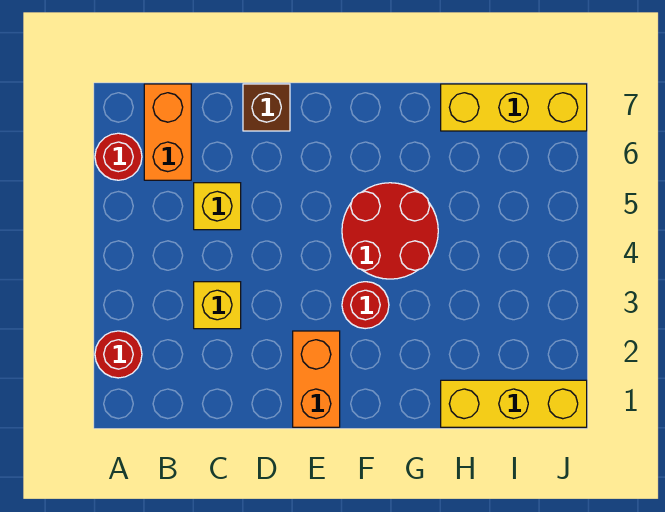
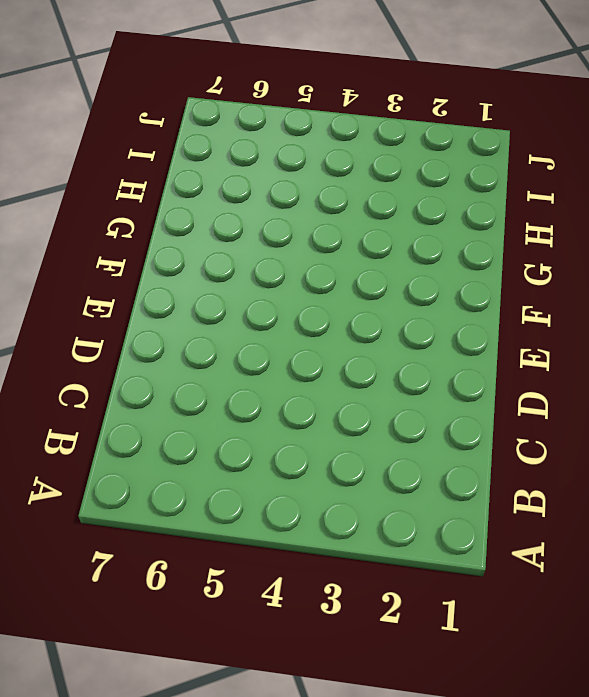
none -> red round brick A2 level 1
none -> red round brick A6 level 1

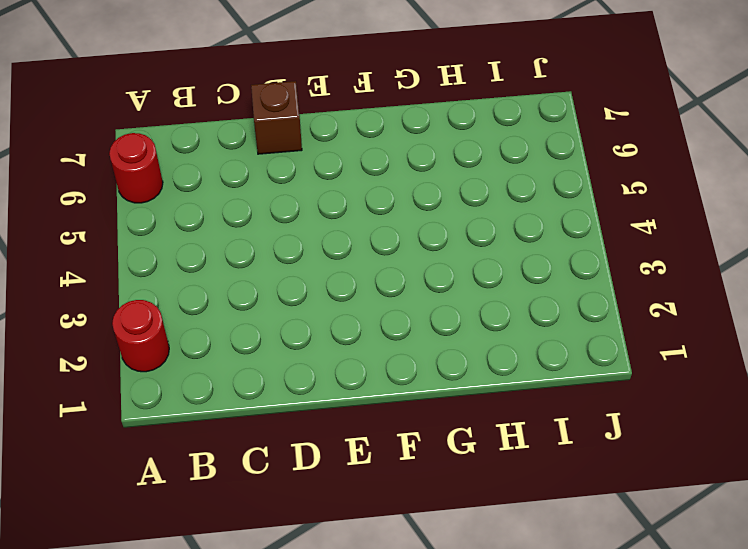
none -> orange brick B6:B7 level 1
none -> yellow brick C3 level 1

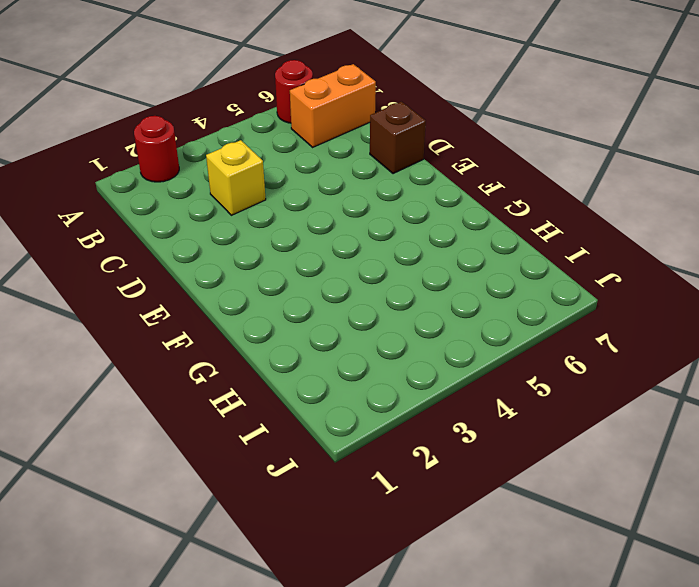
none -> yellow brick C5 level 1
none -> orange brick E1:E2 level 1

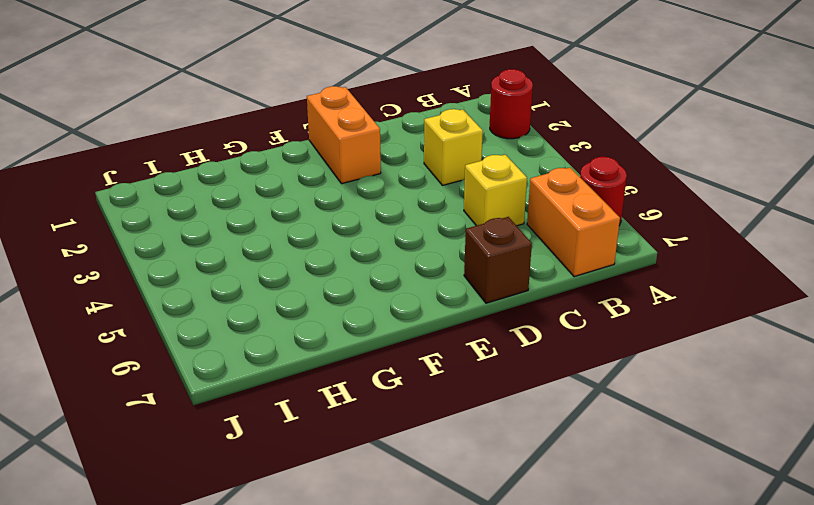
none -> red round brick F3 level 1
none -> red round brick F4:G5 level 1

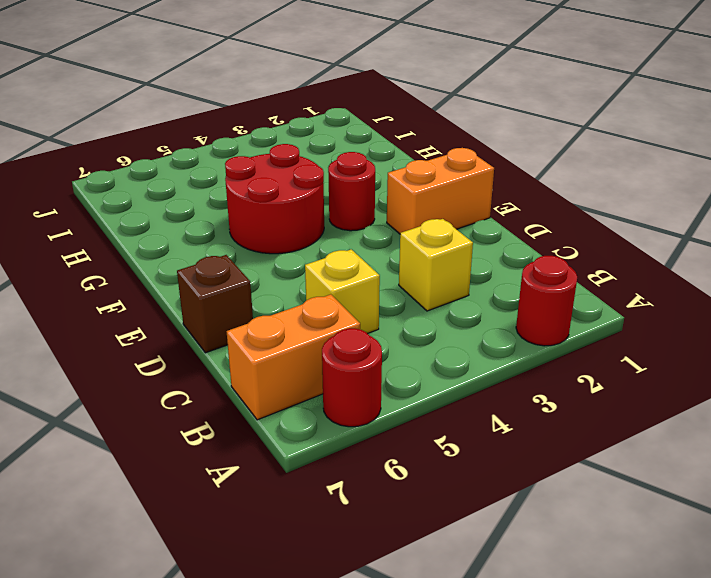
none -> yellow brick H1:J1 level 1
none -> yellow brick H7:J7 level 1

